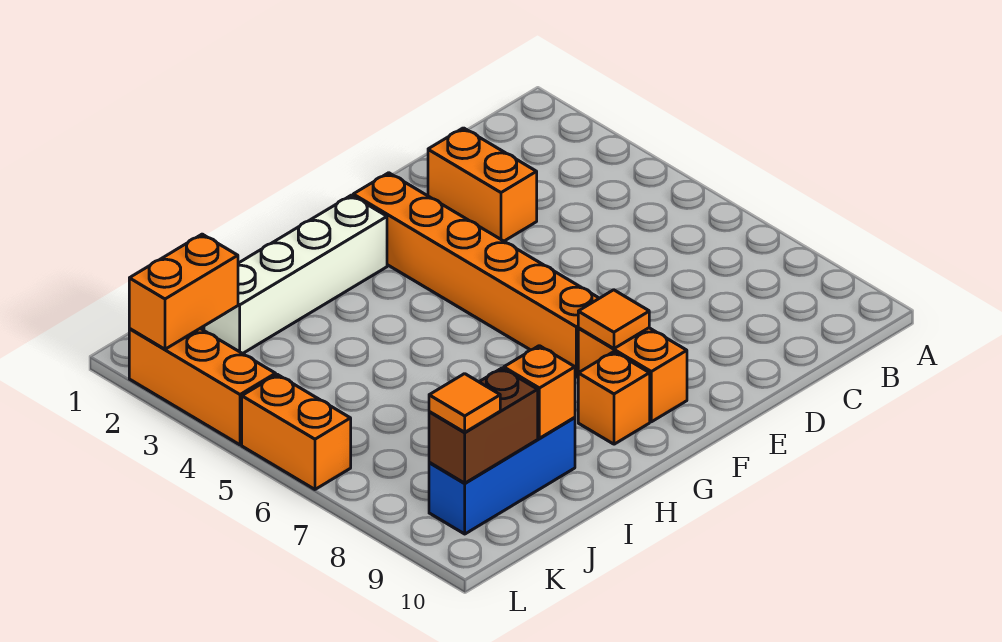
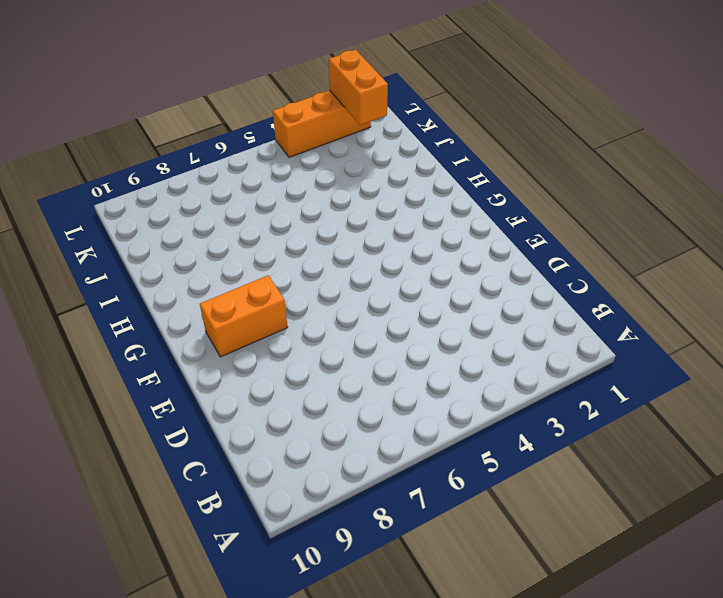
none -> orange brick D2:D3 level 1
none -> orange brick F2:F7 level 1
none -> white brick G2:J2 level 1

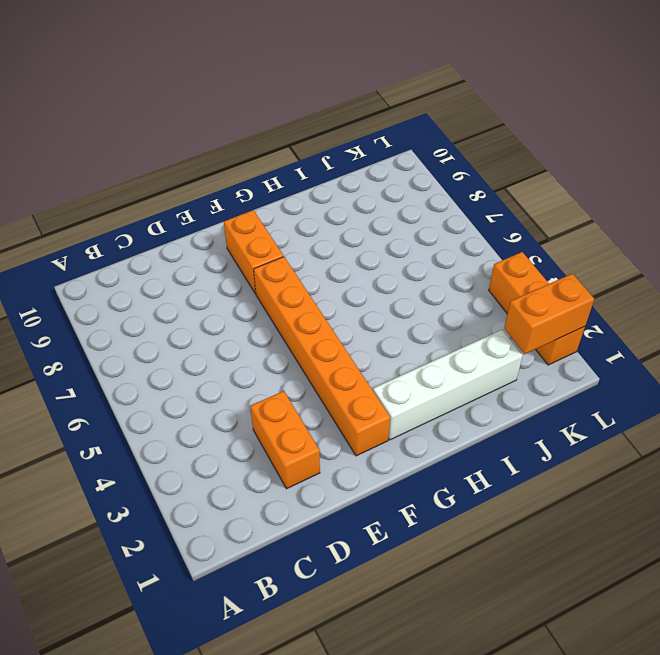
none -> orange brick G9 level 1
none -> blue brick I9:K9 level 1
none -> orange brick L5:L6 level 1

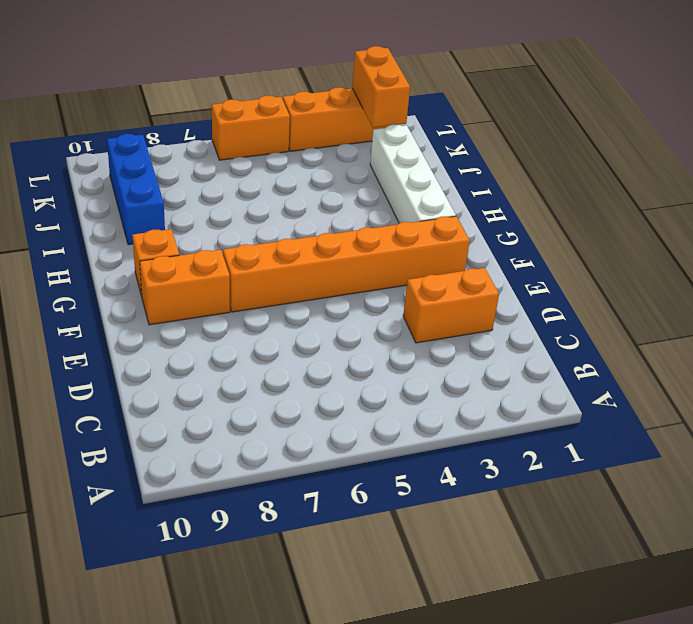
none -> orange tile F8 level 2
none -> orange brick I9 level 2
none -> brown brick J9:K9 level 2

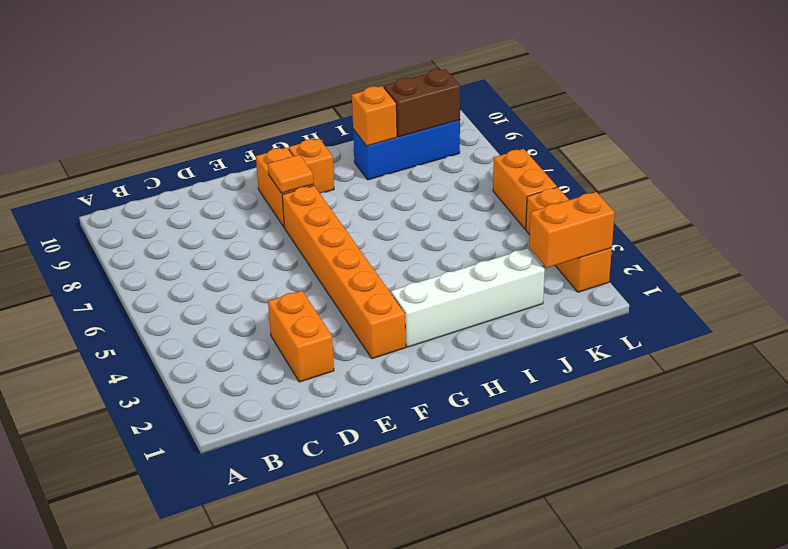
none -> orange tile K9 level 3

